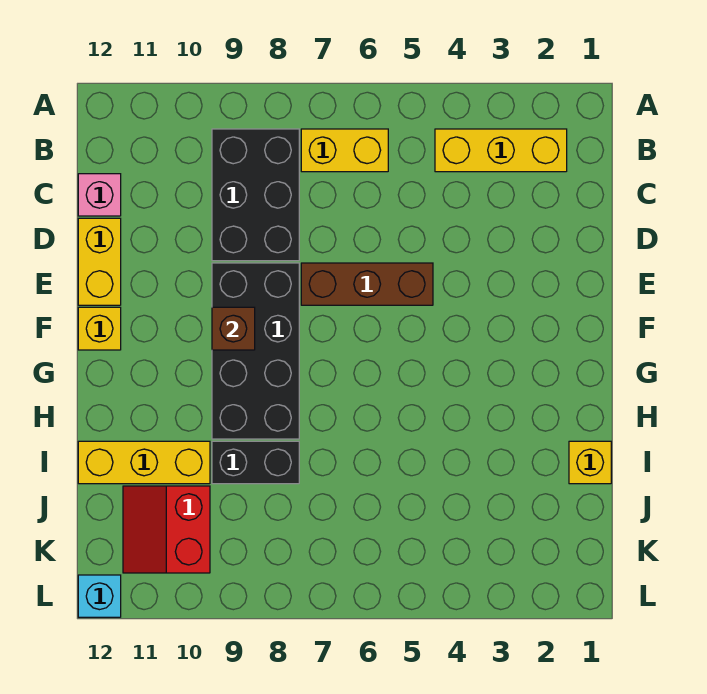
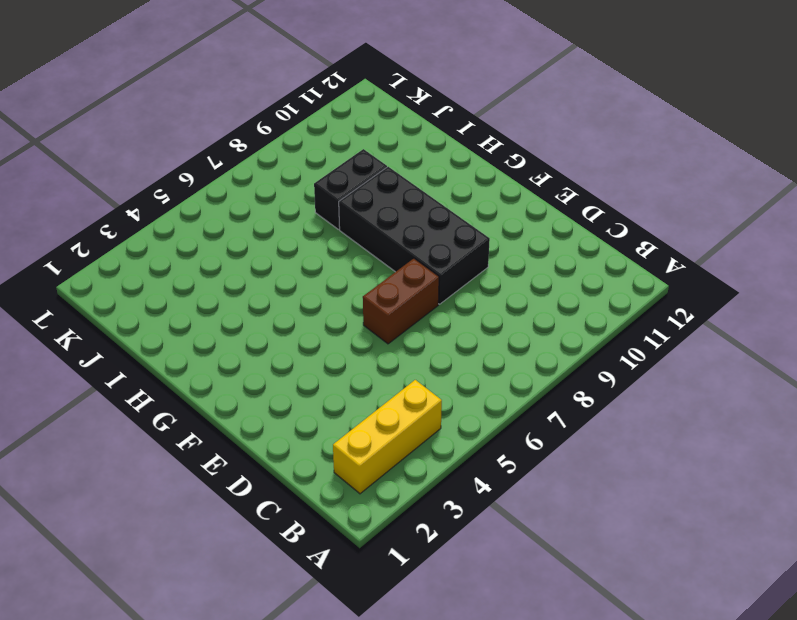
brown brick E6:E7 level 1 -> brown brick E5:E7 level 1
none -> yellow brick B6:B7 level 1
none -> black brick B8:D9 level 1
none -> pink brick C12 level 1

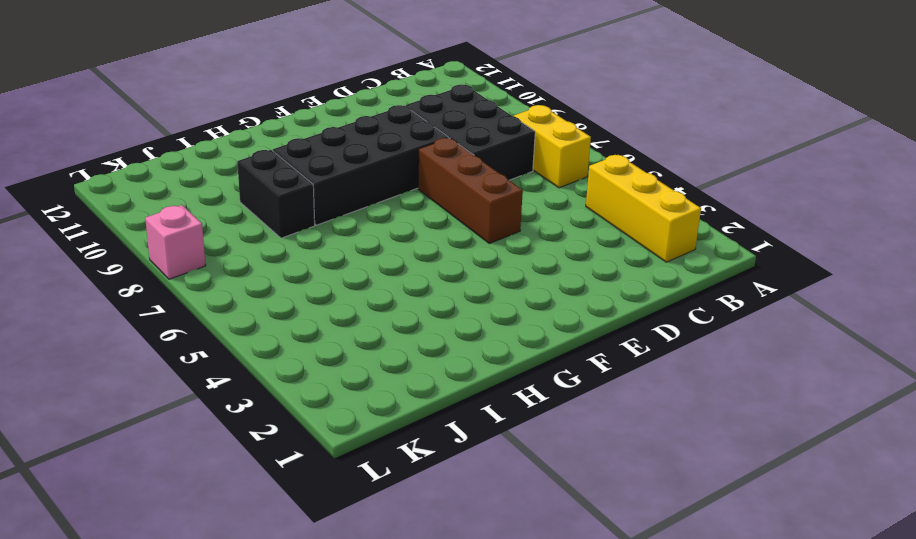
black brick C7:D9 level 1 -> black brick B8:D9 level 1
pink brick L8 level 1 -> pink brick C12 level 1
none -> yellow brick D12:E12 level 1
none -> yellow brick F12 level 1
none -> yellow brick I1 level 1

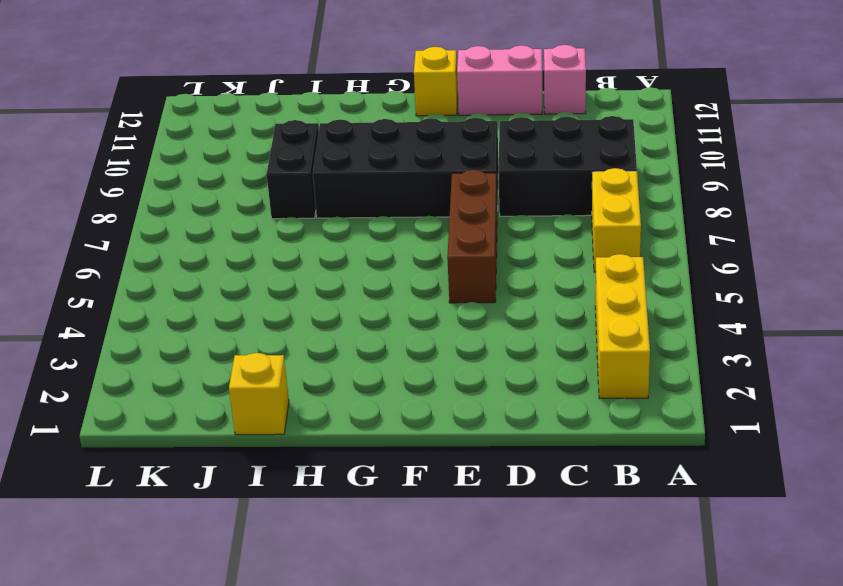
pink brick D12:E12 level 1 -> yellow brick D12:E12 level 1
none -> yellow brick I10:I12 level 1
none -> red slope J10:K11 level 1 top 10
none -> cyan brick L12 level 1

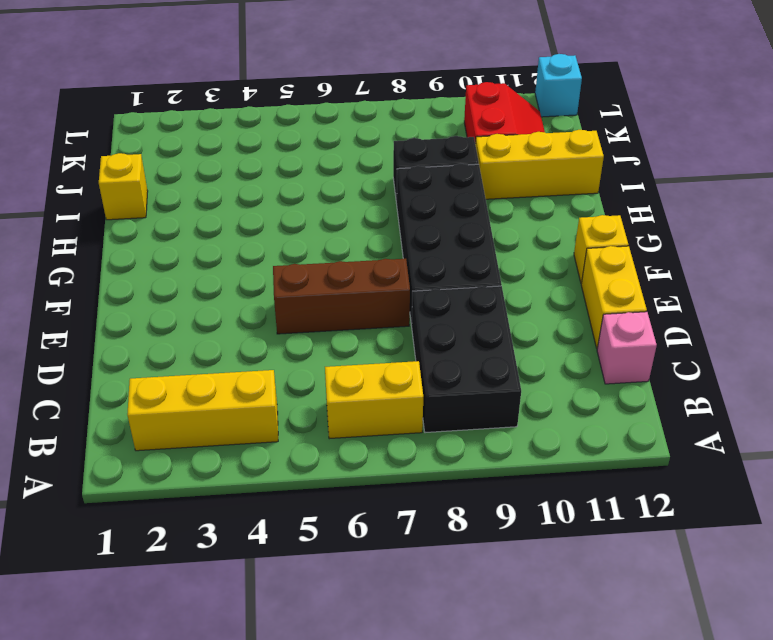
none -> brown brick F9 level 2

